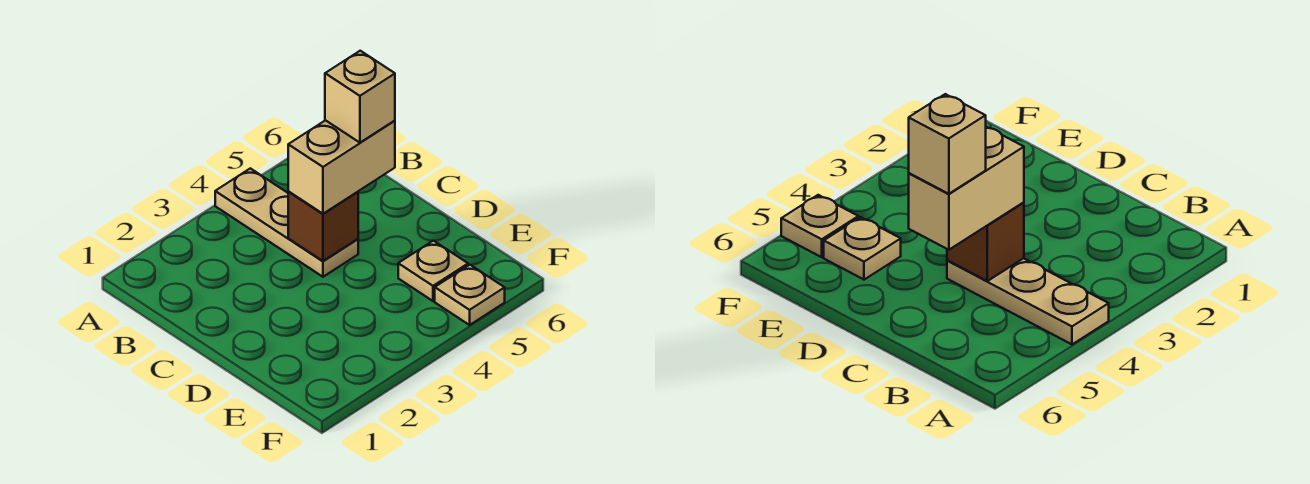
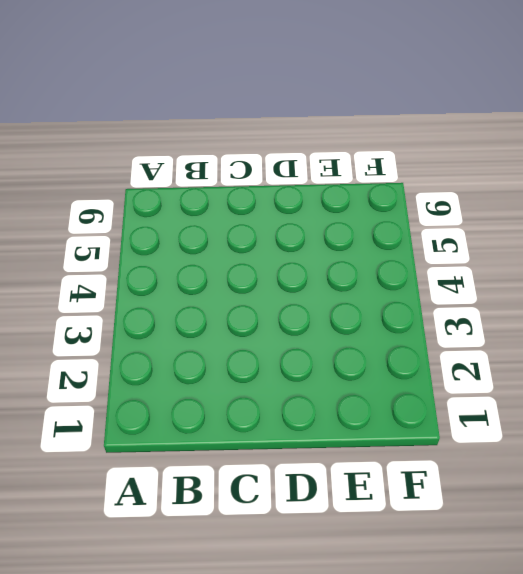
none -> tan plate A4:C4 level 1
none -> tan plate E5 level 1

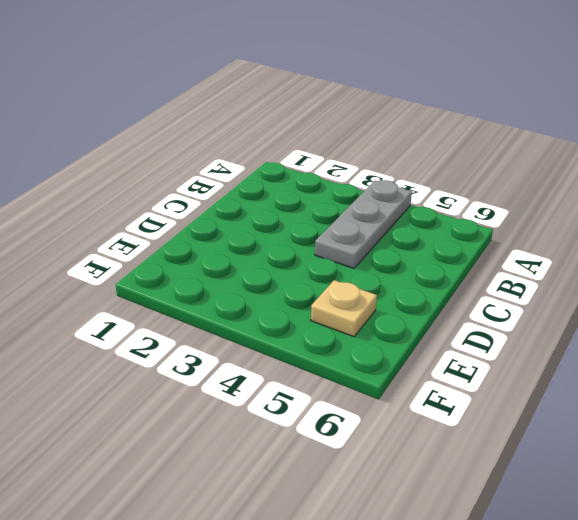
grey plate A4:C4 level 1 -> tan plate A4:C4 level 1
none -> tan plate F5 level 1
none -> brown brick C4 level 2

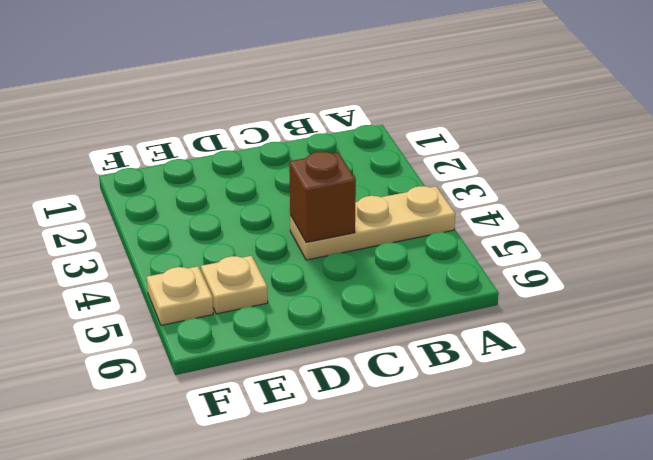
none -> tan brick C4:C5 level 3
none -> tan brick C5 level 4

